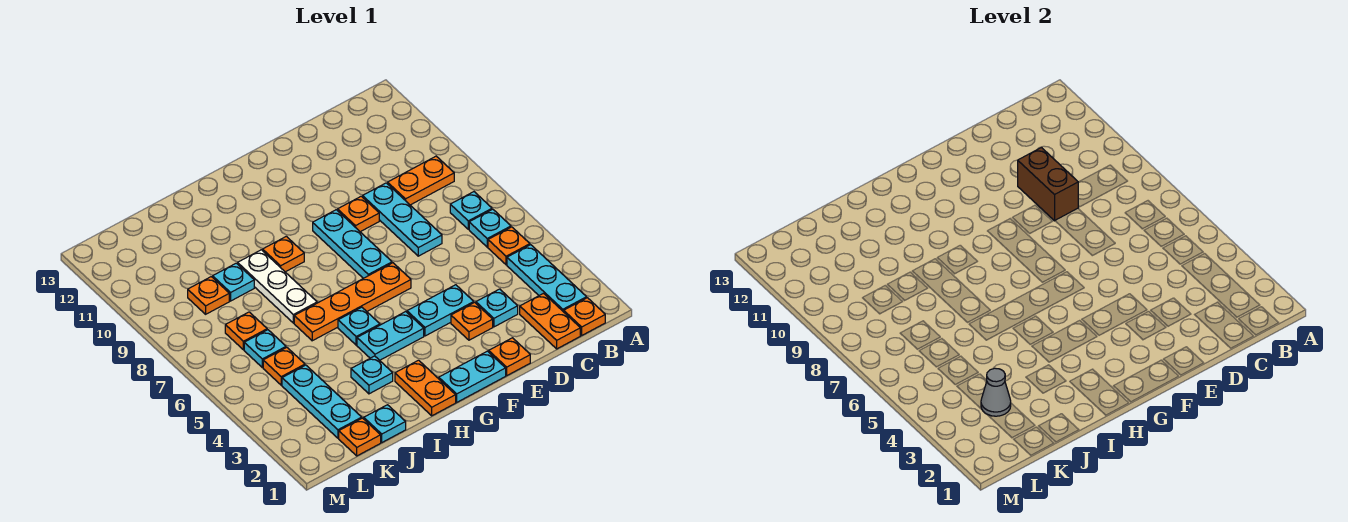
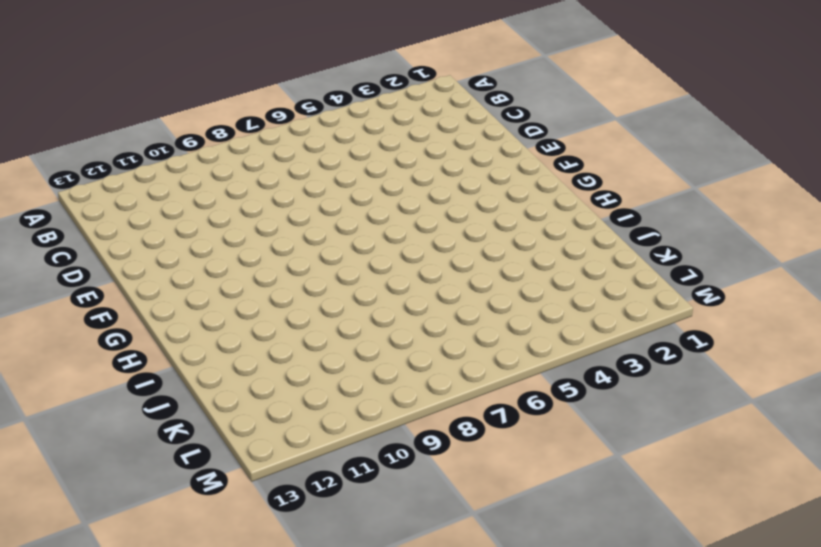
none -> orange plate B1 level 1
none -> cyan plate B2:B4 level 1
none -> orange plate B5 level 1
none -> cyan plate B6 level 1

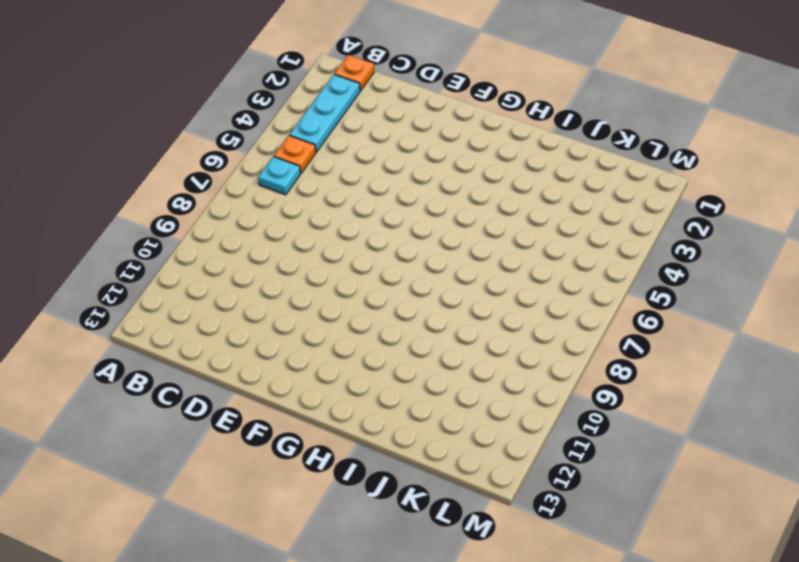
none -> cyan plate B7 level 1
none -> orange plate B9:C9 level 1
none -> orange plate C1:C2 level 1
none -> cyan plate D3 level 1

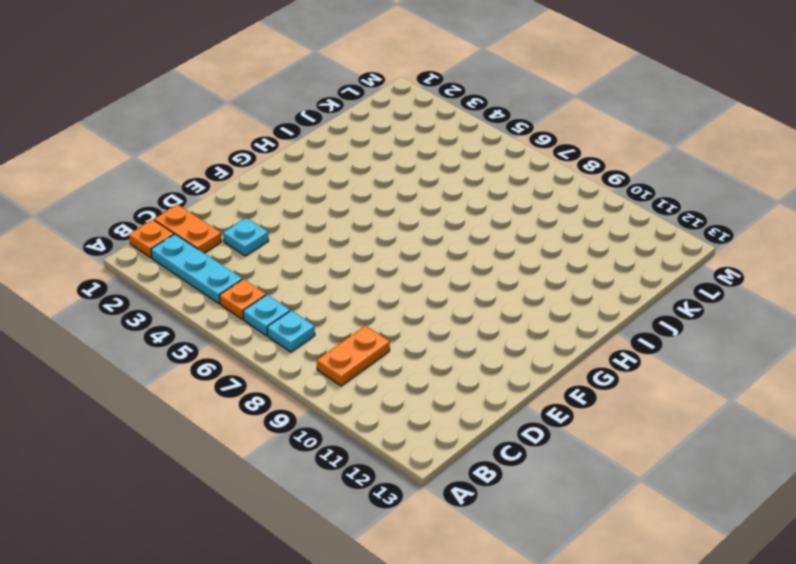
none -> cyan plate D7:D9 level 1
none -> orange plate E1 level 1
none -> orange plate E3 level 1
none -> cyan plate E4:F4 level 1

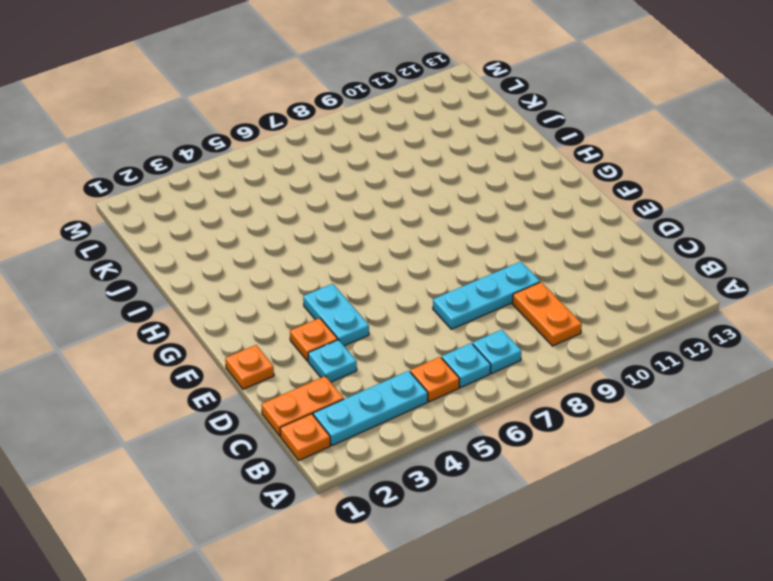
none -> orange plate E9 level 1
none -> cyan plate F1:G1 level 1
none -> orange plate F6:I6 level 1
none -> cyan plate F7:F9 level 1

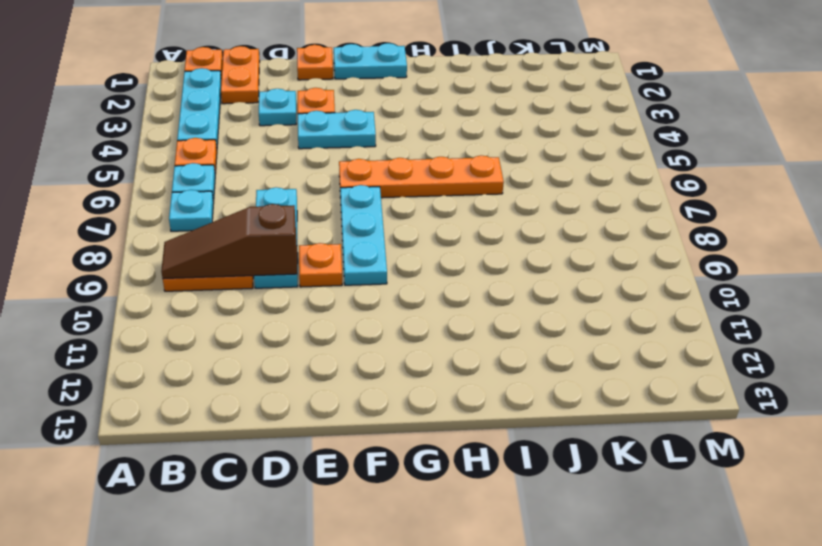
brown slope B9:D9 level 2 top D -> brown brick D9:D10 level 2
none -> cyan plate G4:H4 level 1
none -> orange plate H1:H2 level 1
none -> cyan plate H5 level 1
none -> orange plate H9 level 1

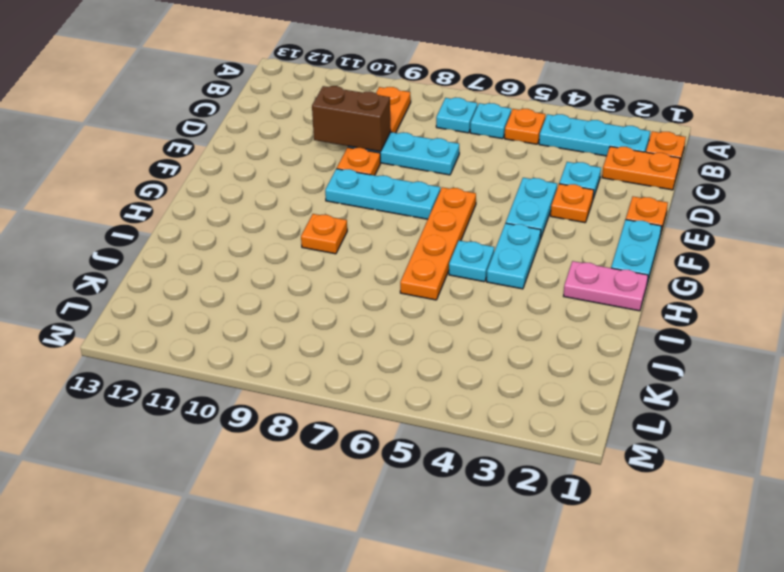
pink plate H1:H2 level 1 -> orange plate H1:H2 level 1
none -> cyan plate I3 level 1
none -> white plate I7:I9 level 1
none -> cyan plate J1 level 1
none -> cyan plate J9 level 1

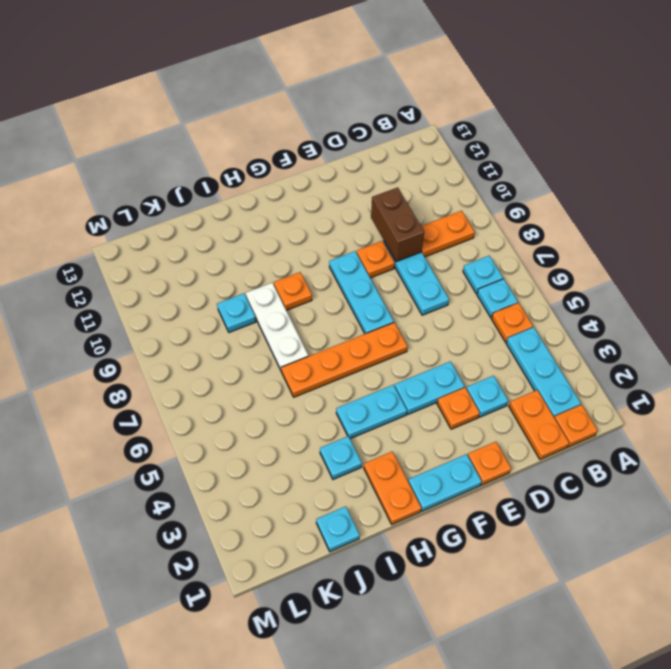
none -> cyan plate H5 level 1
none -> orange plate K1 level 1
none -> cyan plate K2:K4 level 1
none -> orange plate K5 level 1

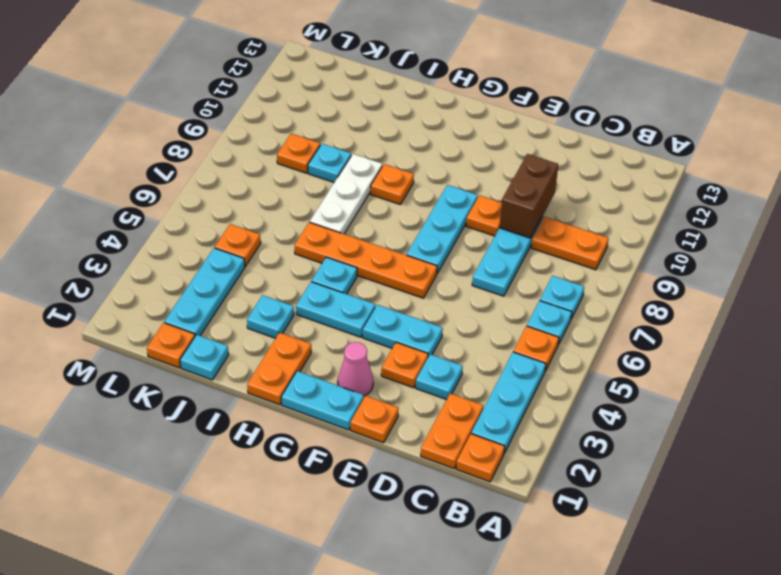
pink cone F2 level 1 -> none
none -> cyan plate K6 level 1
none -> orange plate K7 level 1
none -> grey cone K3 level 2

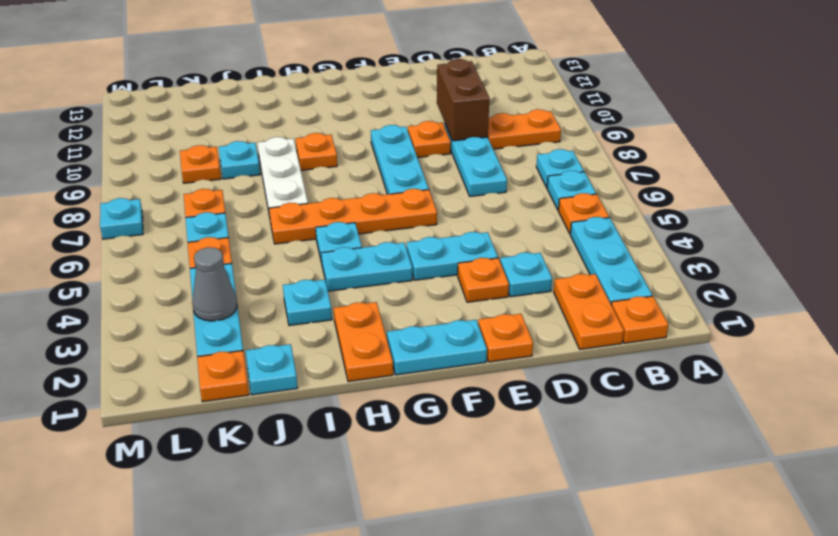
cyan plate M7 level 1 -> none

